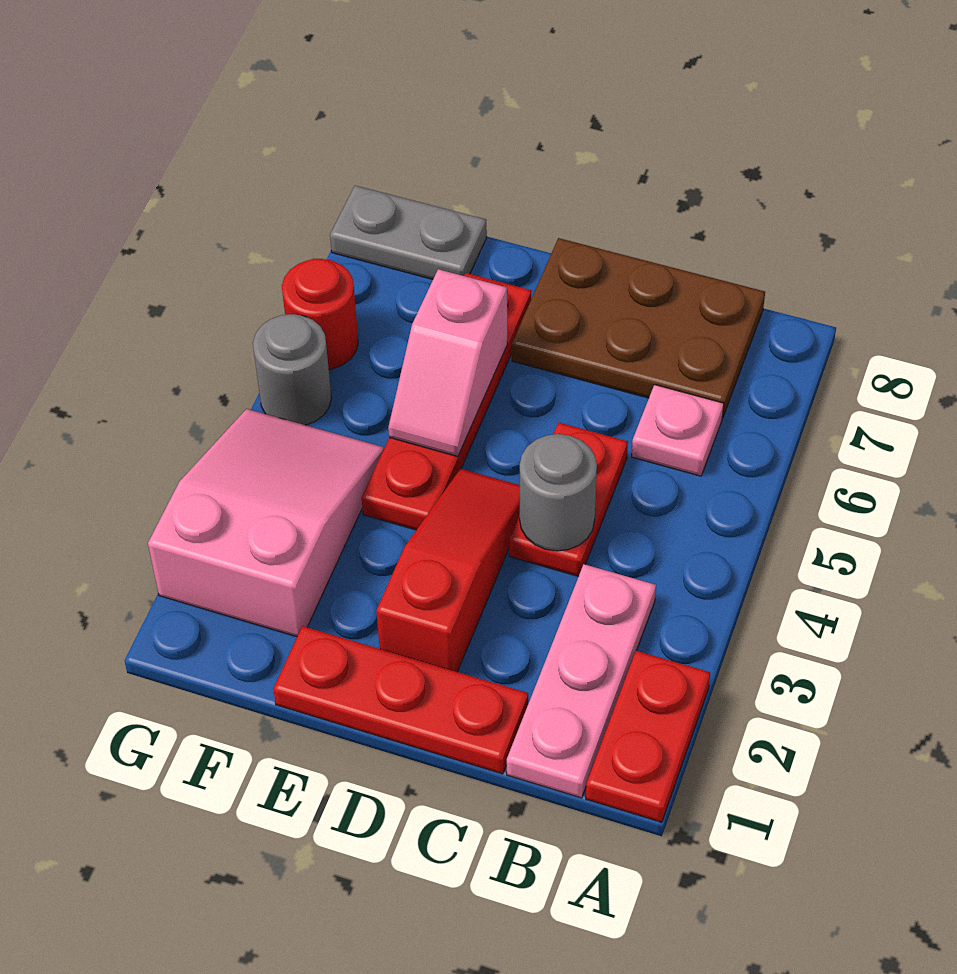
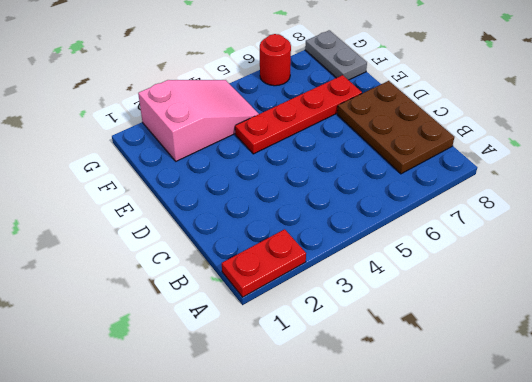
none -> pink plate B1:B3 level 1
none -> pink plate B6 level 1
none -> red plate C1:E1 level 1

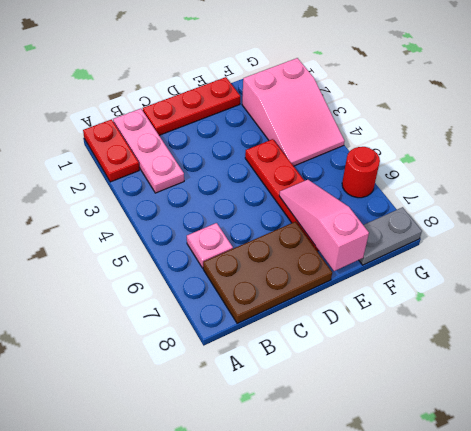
pink slope E6:E8 level 2 top 8 -> pink slope E5:E6 level 2 top 6
none -> red plate C4:C5 level 1
none -> red slope D2:D4 level 1 top 2
none -> grey round brick G5 level 1

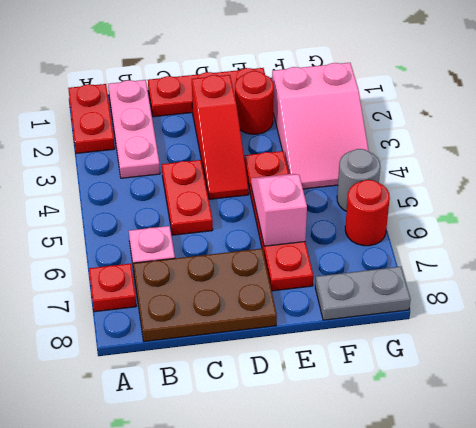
red plate A7 level 1 -> none
red round brick E2 level 1 -> none
none -> grey round brick C4 level 2

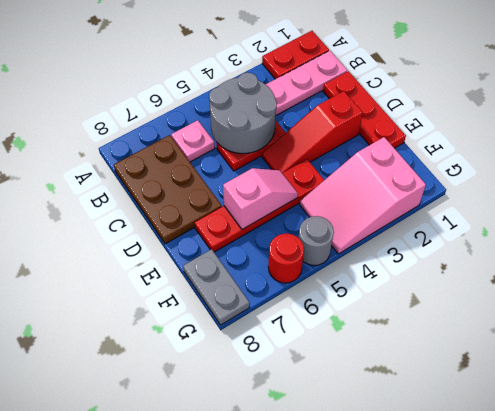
grey round brick B4:C5 level 2 -> grey round brick C4 level 2

